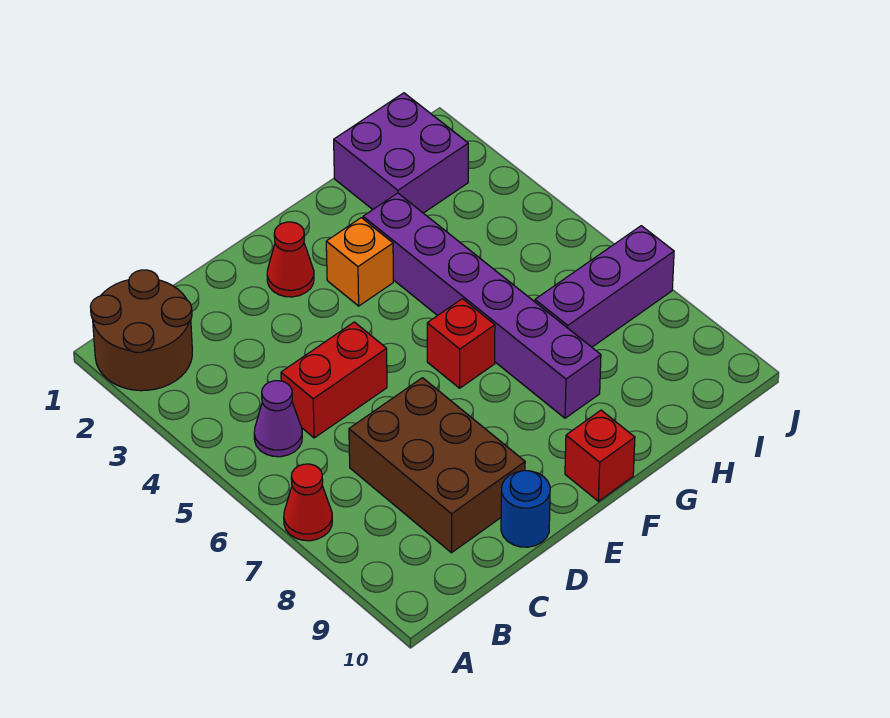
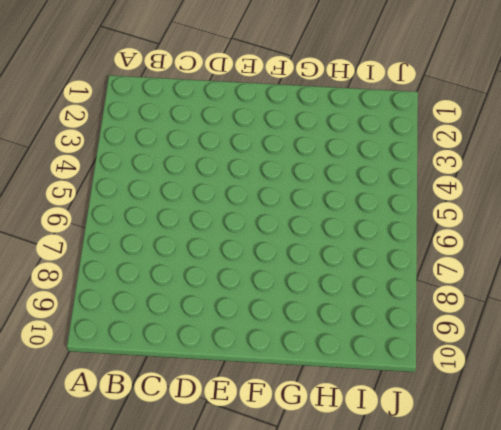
none -> brown round brick A1:B2 level 1
none -> red cone A7 level 1
none -> purple cone B5 level 1

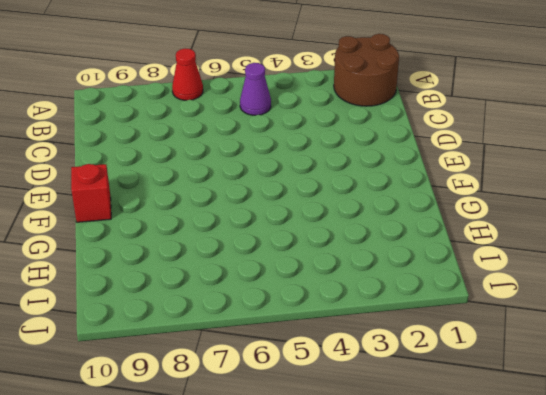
none -> red brick C5:D5 level 1
none -> brown brick C7:D9 level 1
none -> blue round brick D10 level 1

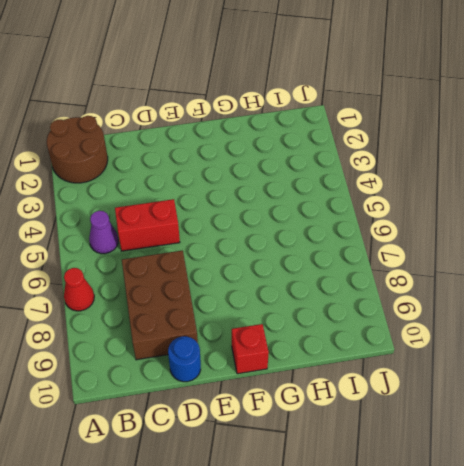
none -> red cone E2 level 1
none -> orange brick F3 level 1
none -> red brick F6 level 1

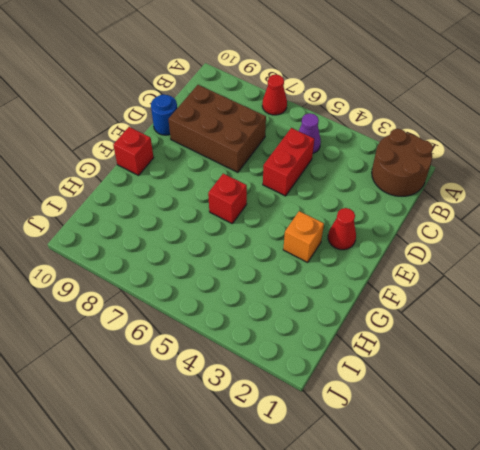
none -> purple brick G3:G8 level 1
none -> purple brick H1:I2 level 1
none -> purple brick H7:J7 level 1

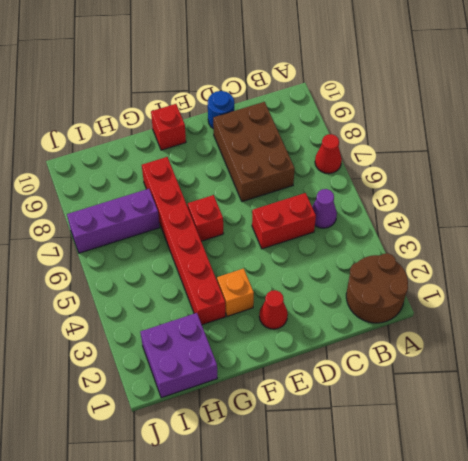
red brick G3:G8 level 1 -> purple brick G3:G8 level 1

